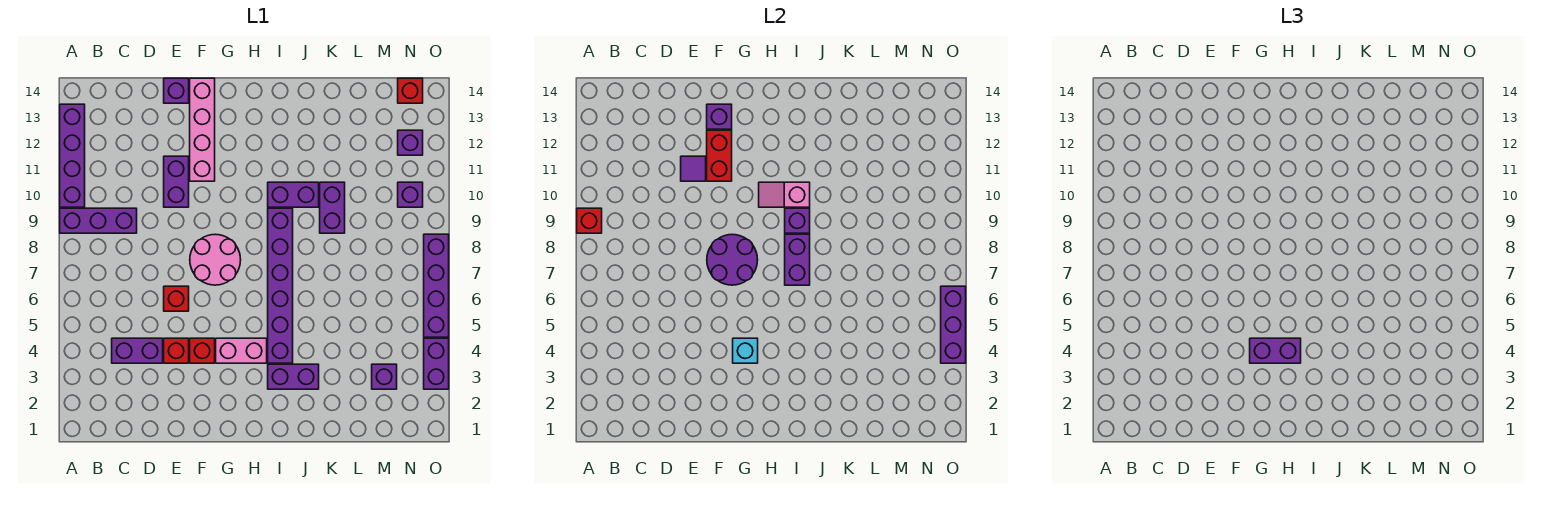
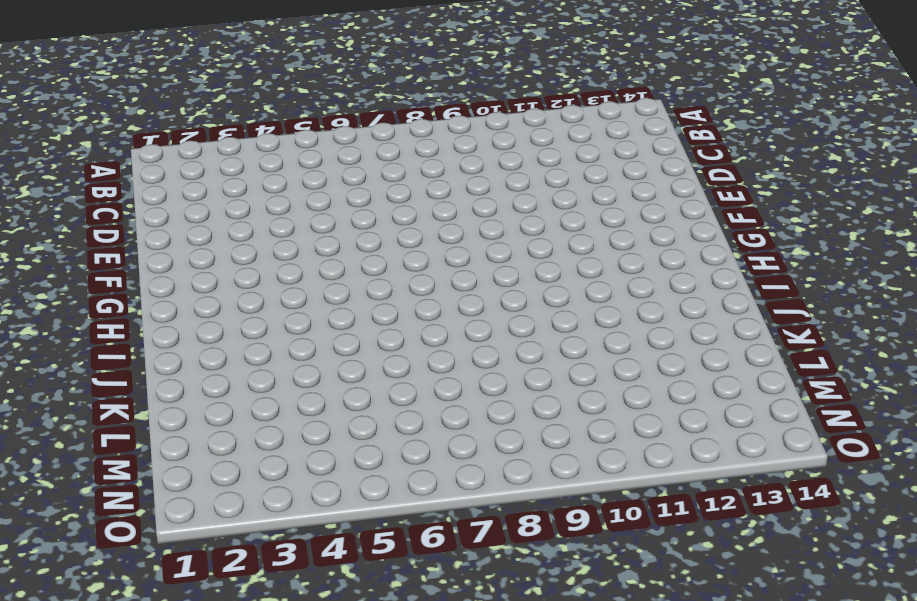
none -> purple brick A9:C9 level 1
none -> purple brick A10:A13 level 1
none -> purple brick C4:D4 level 1
none -> red brick E4 level 1

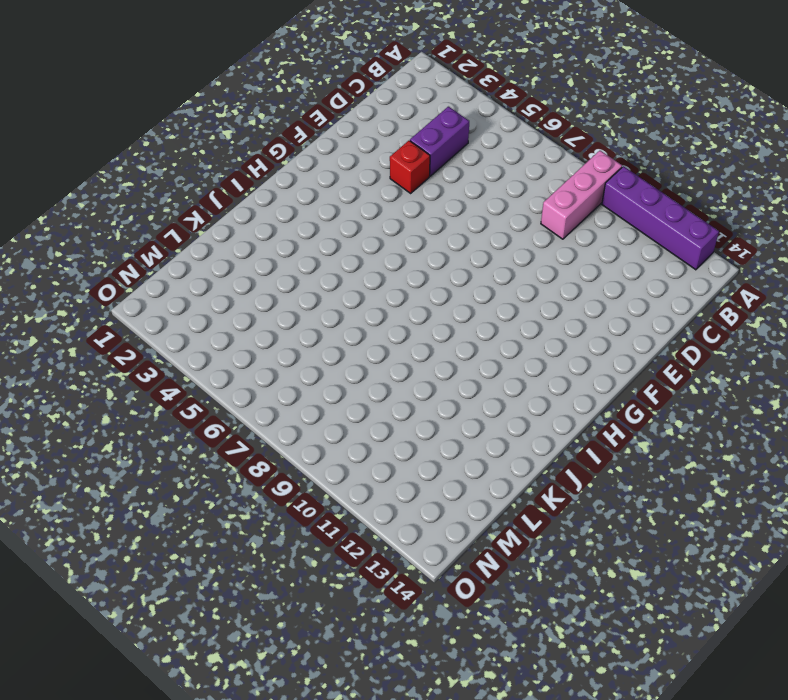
pink brick A9:C9 level 1 -> purple brick A9:C9 level 1
none -> red brick E6 level 1
none -> purple brick E10:E11 level 1
none -> purple brick E14 level 1
none -> red brick F4 level 1

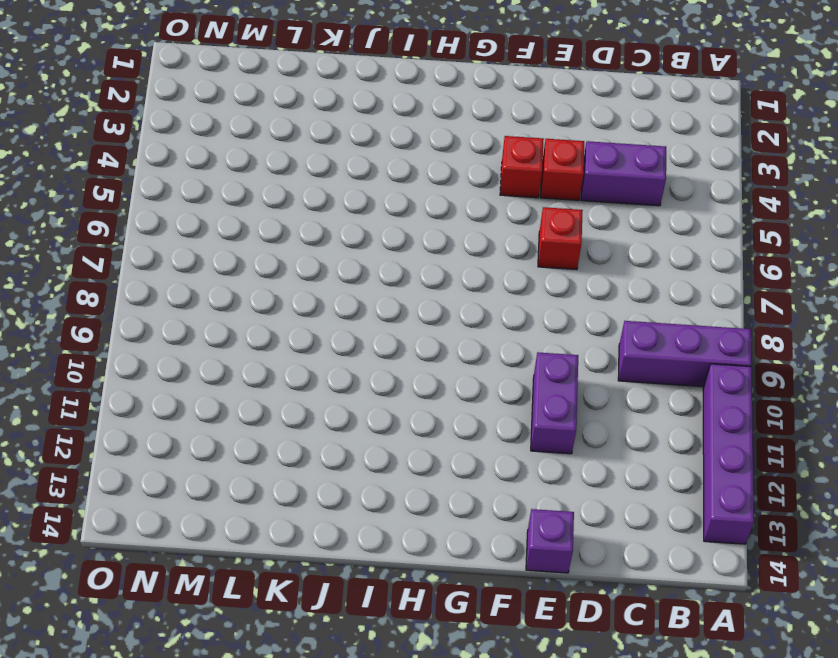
none -> pink round brick F7:G8 level 1
none -> pink brick F11:F14 level 1
none -> pink brick G4:H4 level 1
none -> purple brick I3:J3 level 1

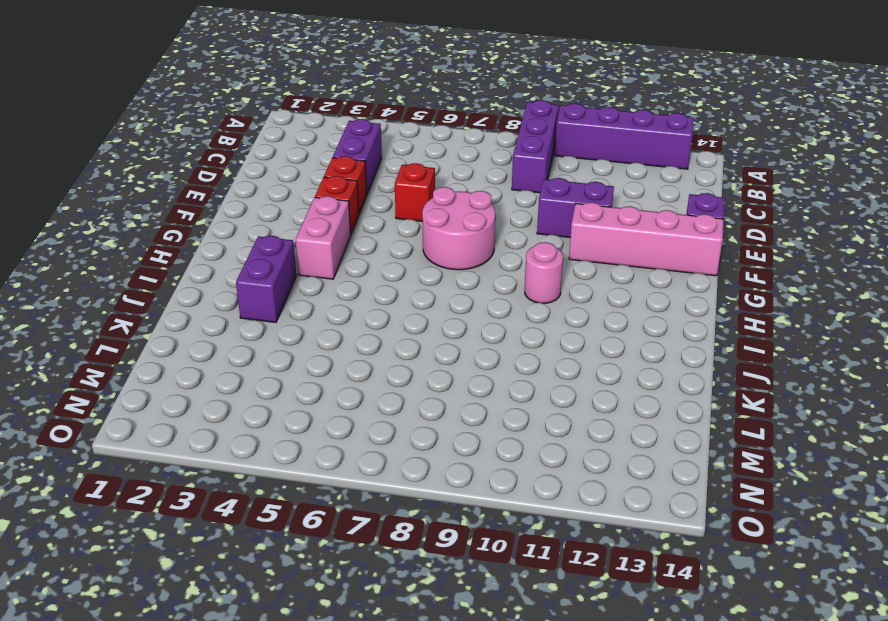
pink round brick H10 level 1 -> none
none -> purple brick I4:I9 level 1
none -> purple brick I10:J10 level 1
none -> purple brick K9:K10 level 1
none -> purple brick M3 level 1

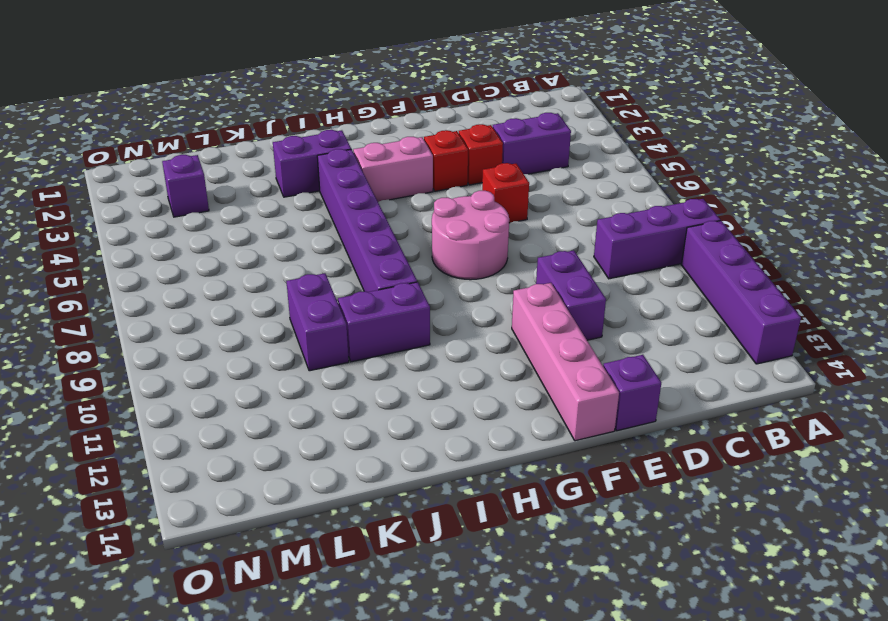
none -> purple brick N10 level 1
none -> purple brick N12 level 1
none -> red brick N14 level 1
none -> purple brick O3:O4 level 1

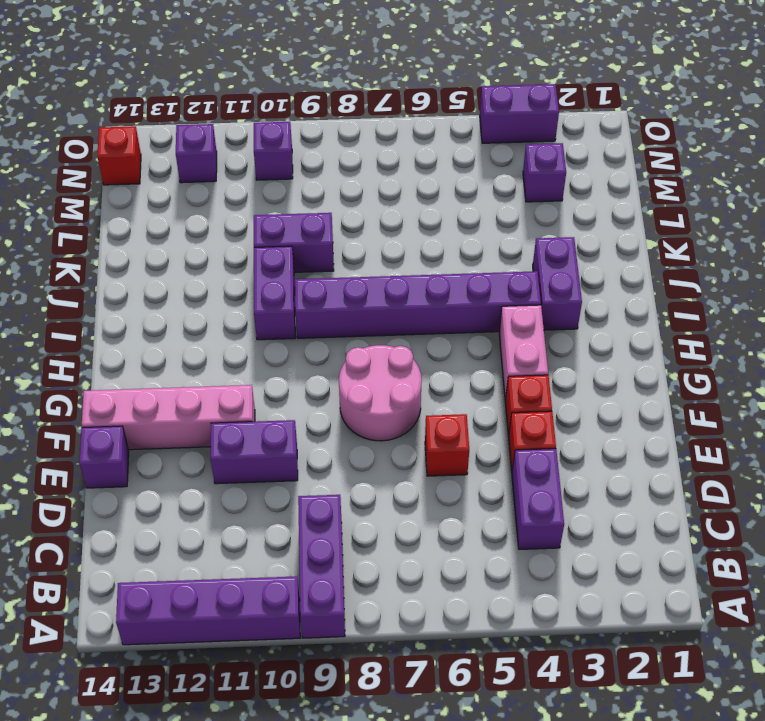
none -> purple brick O5:O8 level 1
none -> red brick A9 level 2
none -> purple tile E11 level 2
none -> purple round brick F7:G8 level 2

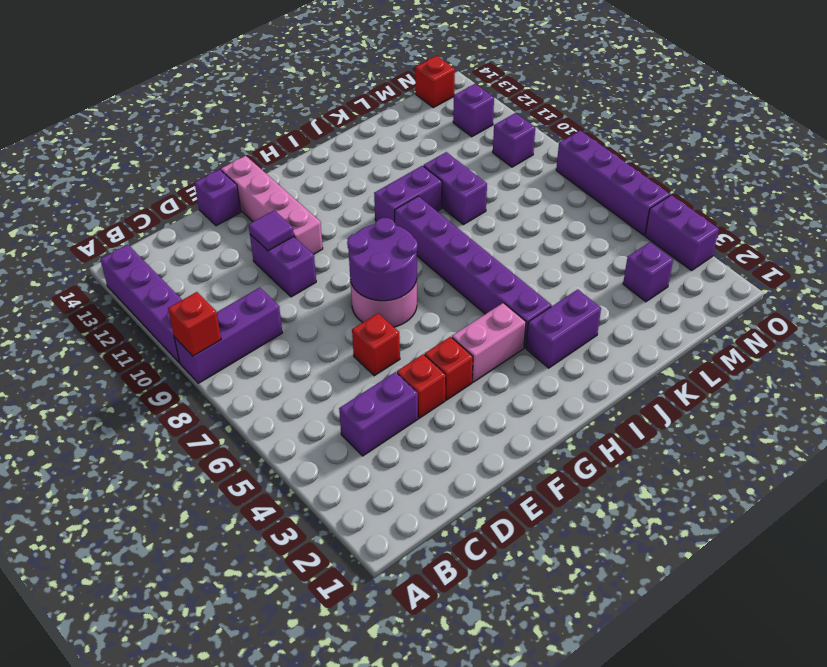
none -> red brick F11:F12 level 2
none -> purple brick F13 level 2
none -> cyan brick G4 level 2
none -> pink slope H10:I10 level 2 top I

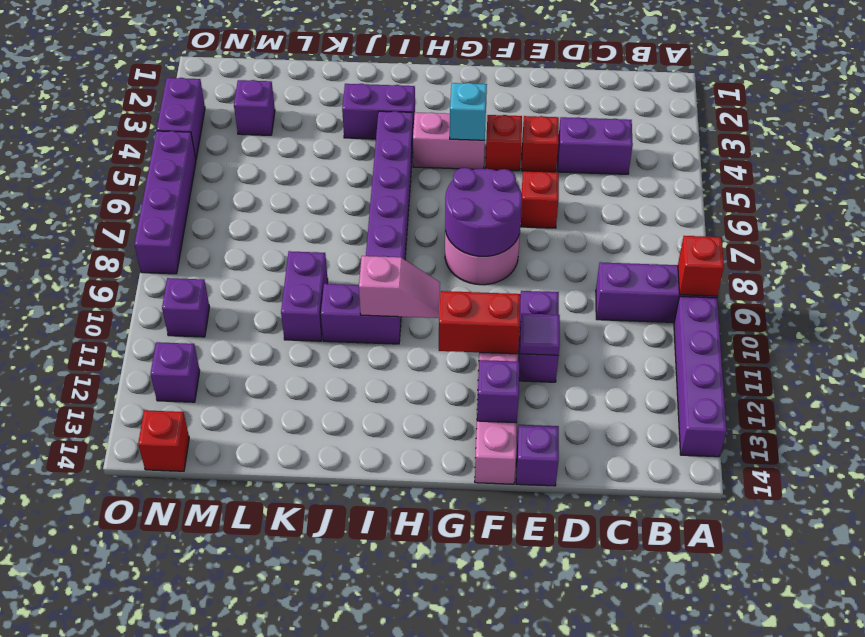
red brick F11:G11 level 2 -> red brick F11:F12 level 2
none -> purple brick I7:I8 level 2
none -> purple brick I9 level 2
none -> purple brick O4:O6 level 2
none -> purple brick G4:H4 level 3

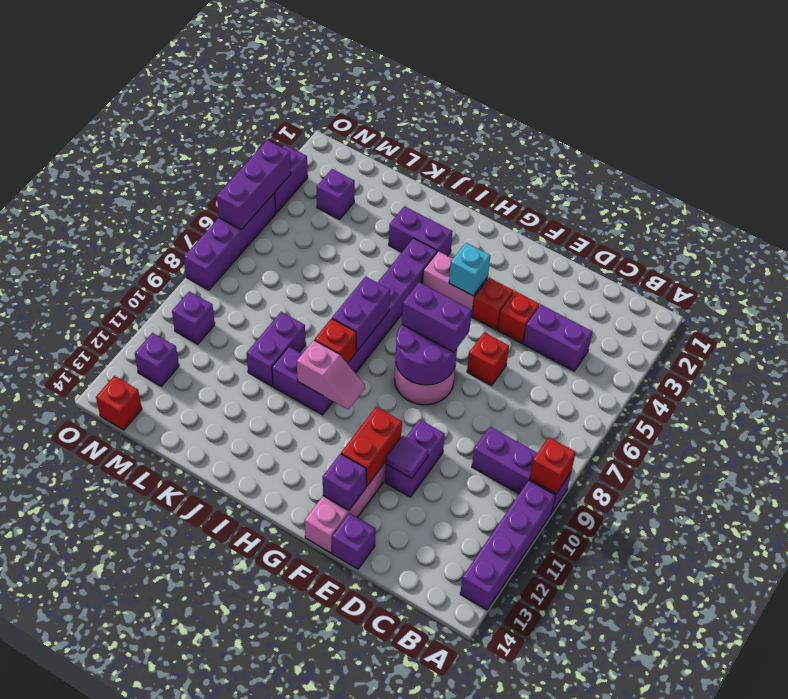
purple brick F7:G7 level 3 -> purple brick G4:H4 level 3
red brick I9 level 2 -> purple brick I9 level 2

